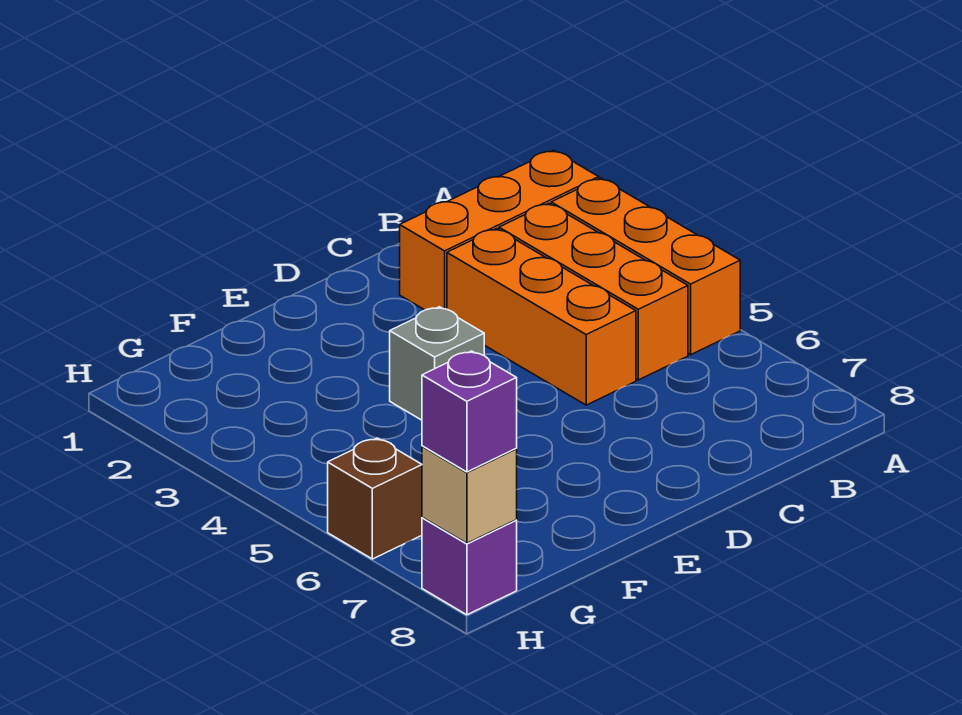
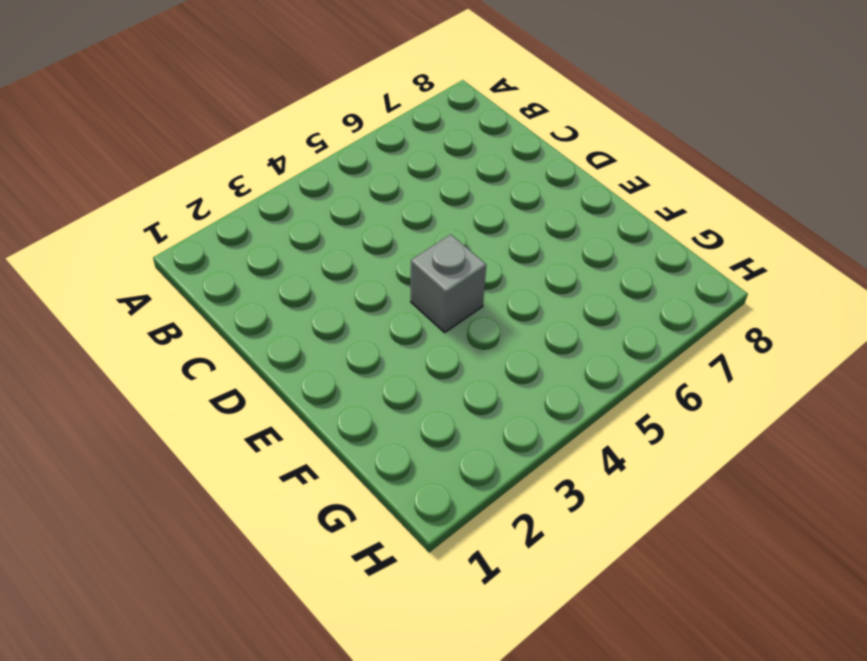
none -> orange brick A2:C2 level 1
none -> orange brick A3:A5 level 1

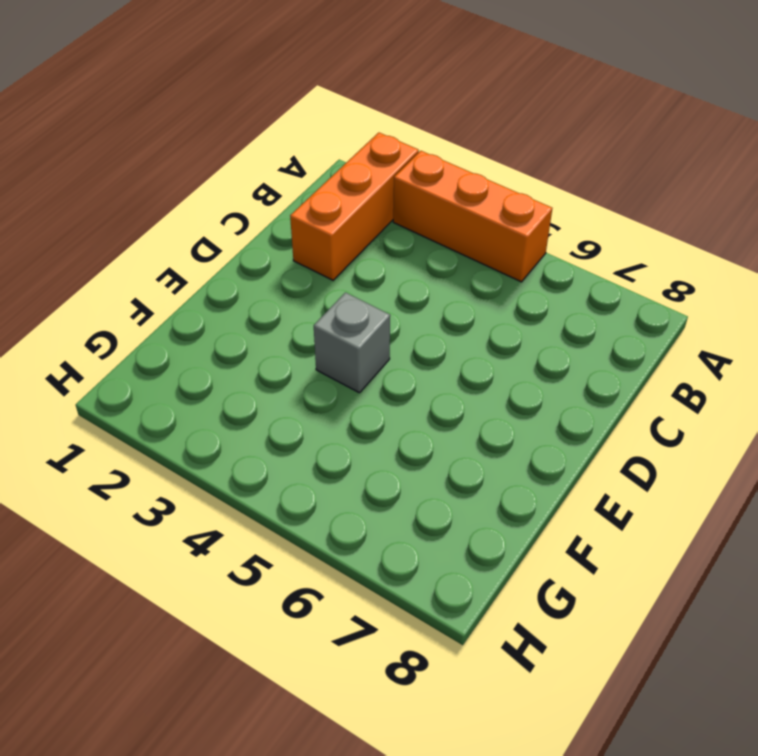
none -> orange brick B3:B5 level 1
none -> orange brick C3:C5 level 1

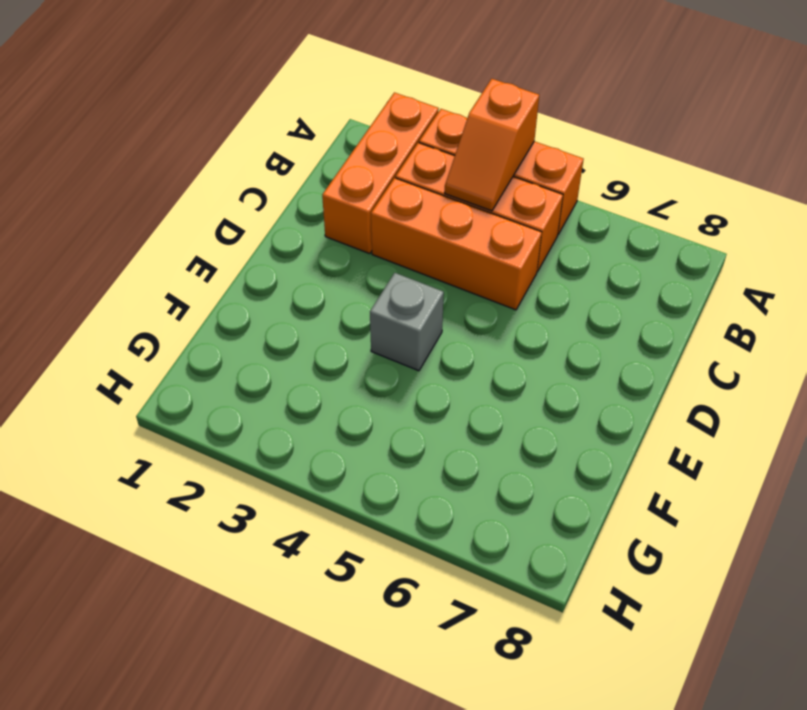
orange slope A4:B4 level 2 top A -> none
none -> brown brick H6 level 1
none -> purple brick H8 level 1

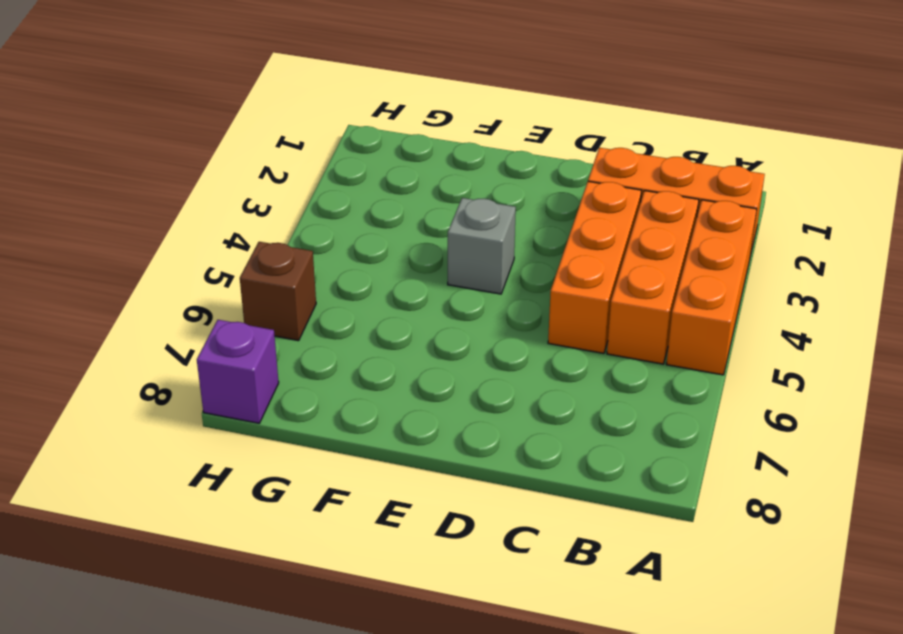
none -> tan brick H8 level 2
none -> purple brick H8 level 3

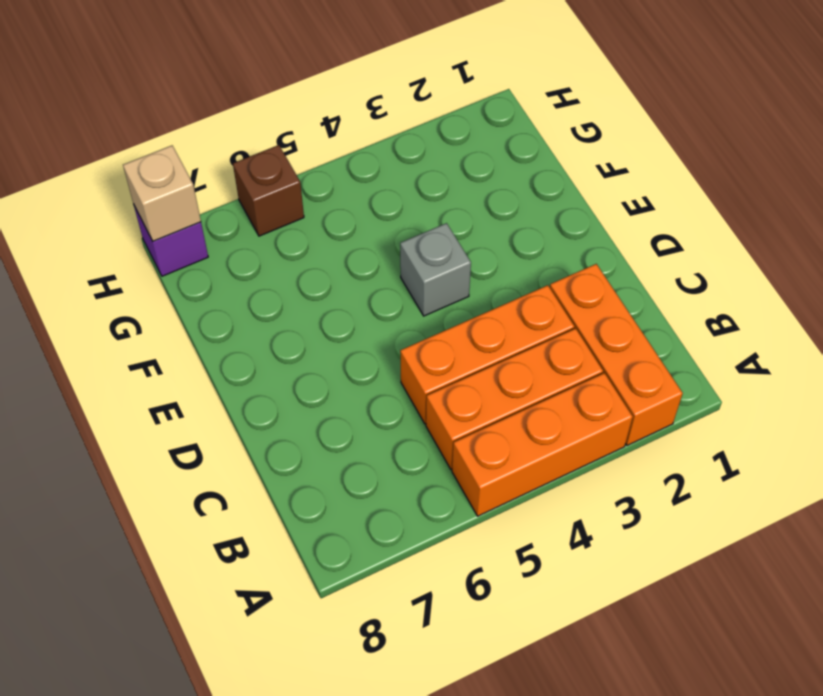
none -> purple brick H8 level 3

